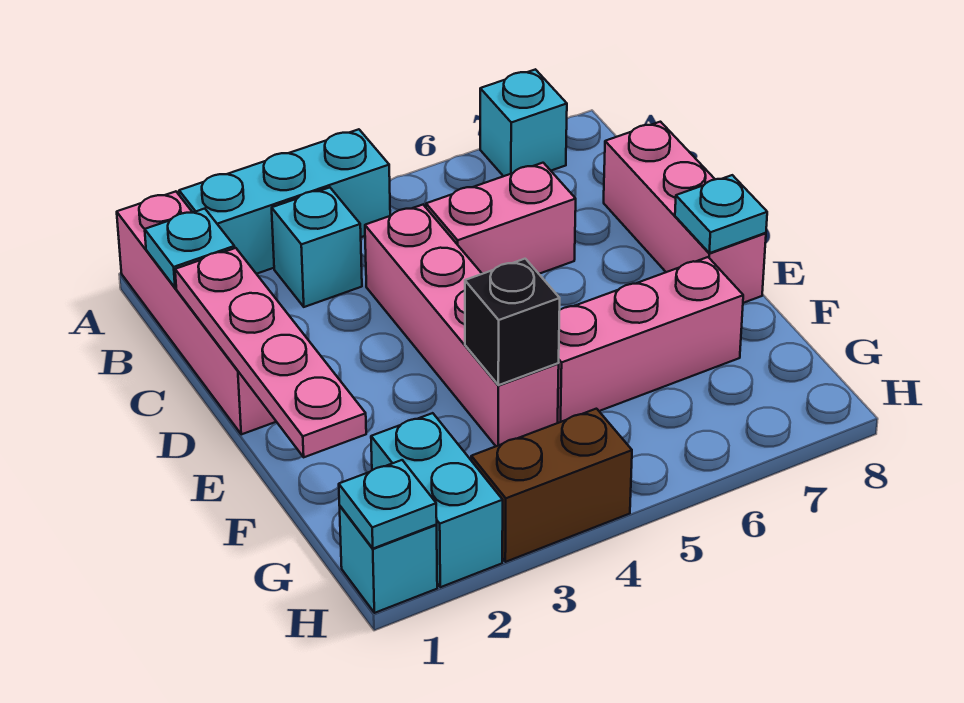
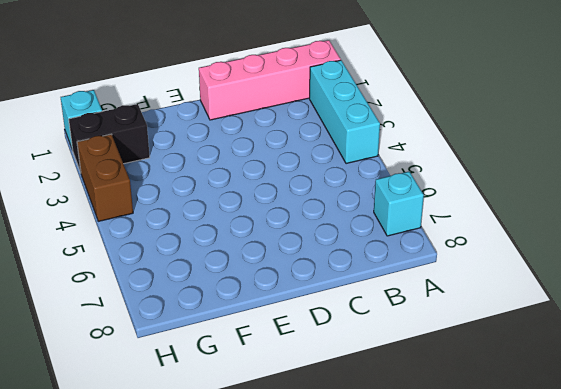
black brick G2:H2 level 1 -> cyan brick G2:H2 level 1
none -> cyan brick B3 level 1
none -> pink brick C4:F4 level 1
none -> pink brick C5:C6 level 1

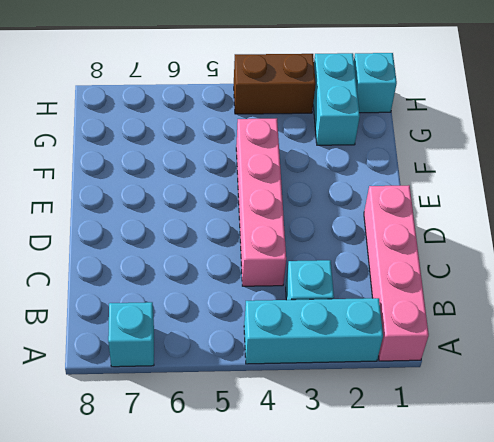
none -> pink brick C5:C6 level 1
none -> pink brick C8:E8 level 1
none -> pink brick F5:F7 level 1

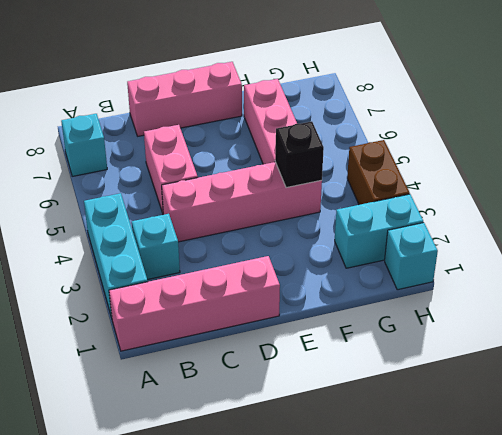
none -> cyan plate B1 level 2
none -> pink plate C1:F1 level 2
none -> cyan plate E8 level 2

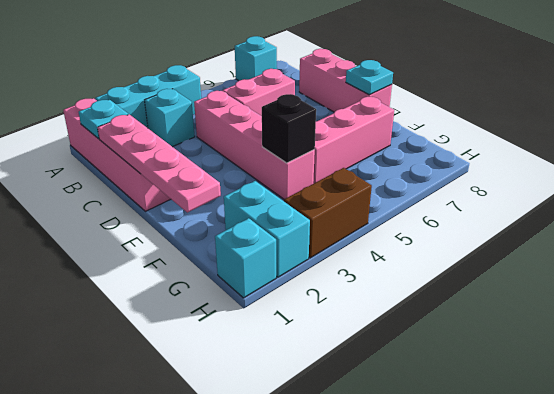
none -> cyan plate H1 level 2

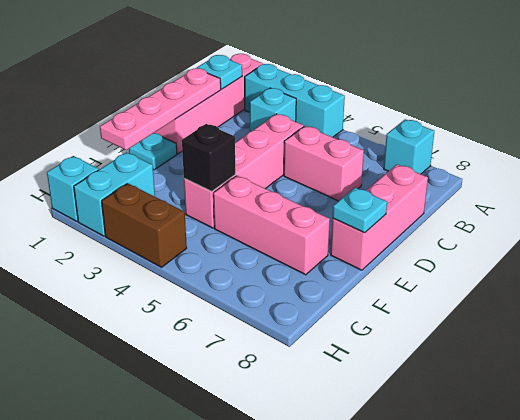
cyan plate E1 level 1 -> cyan plate H1 level 2

